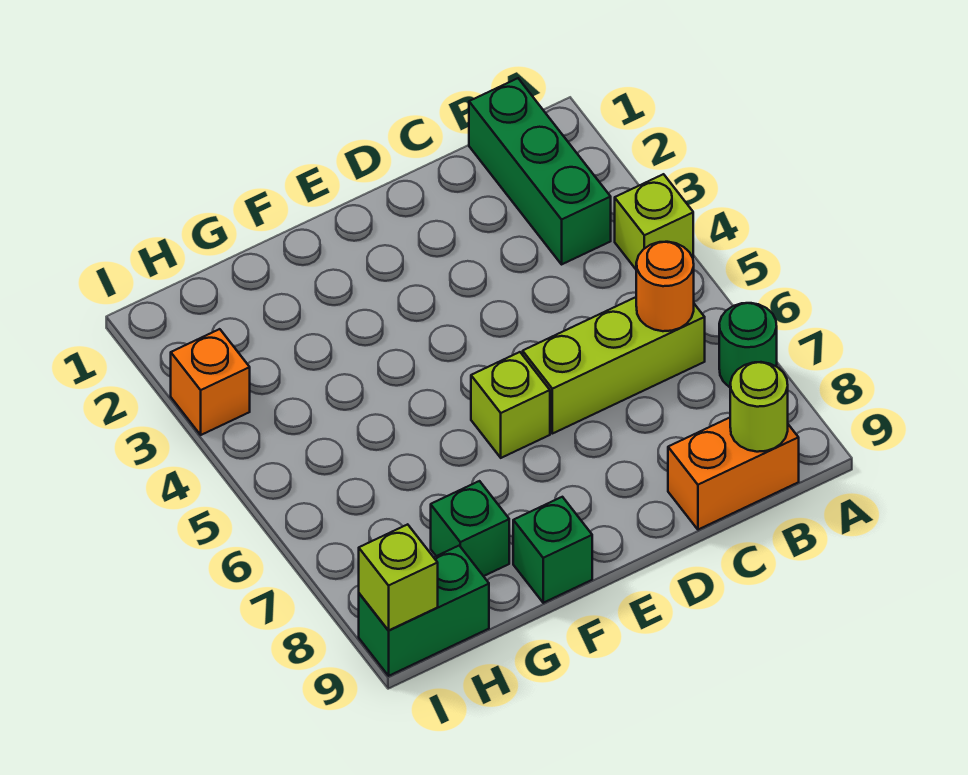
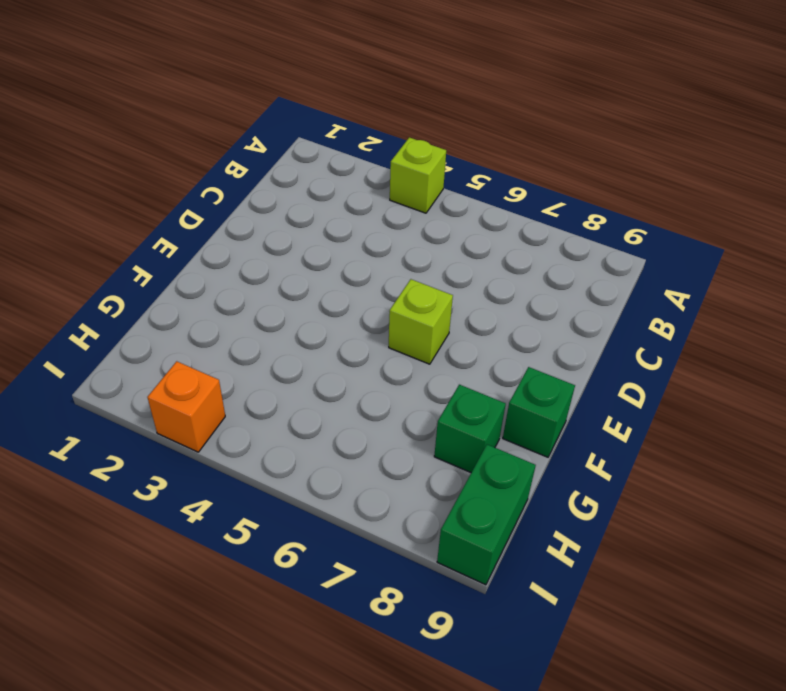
none -> green round brick A7 level 1
none -> green brick B1:B3 level 1
none -> lime brick B6:D6 level 1

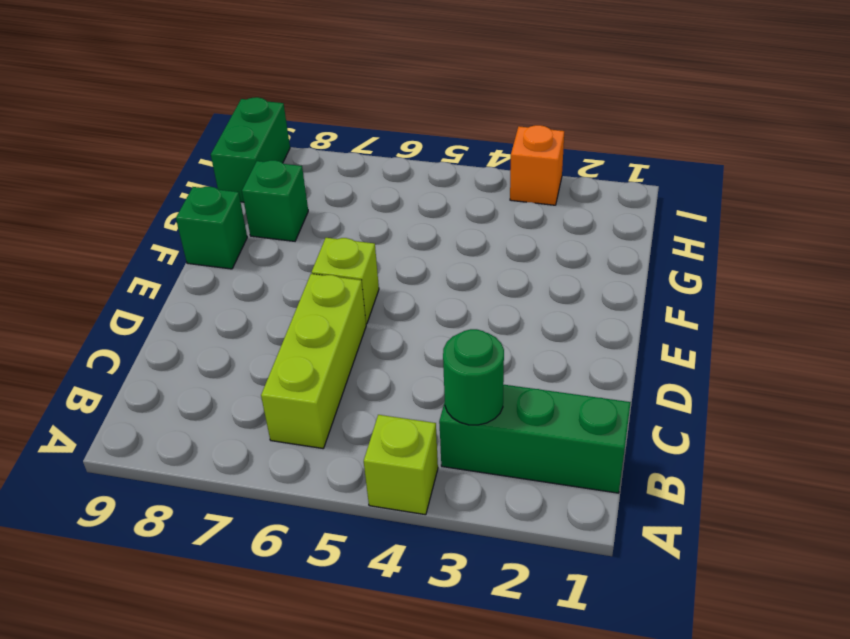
green round brick B3 level 2 -> green round brick A7 level 1
none -> orange brick B9:C9 level 1
none -> orange round brick B6 level 2
none -> lime round brick B9 level 2

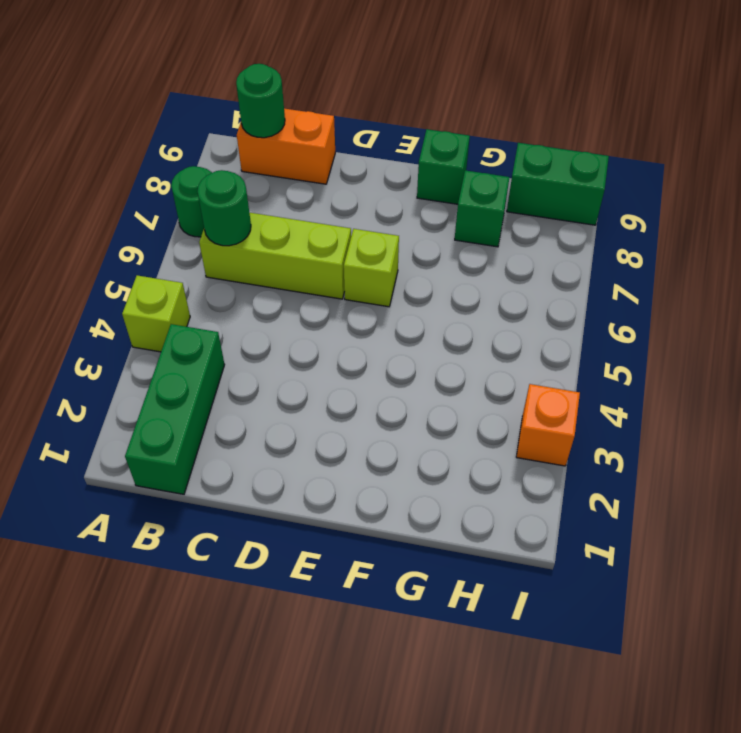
green round brick B6 level 2 -> orange round brick B6 level 2
green round brick B9 level 2 -> lime round brick B9 level 2
none -> lime brick I9 level 2

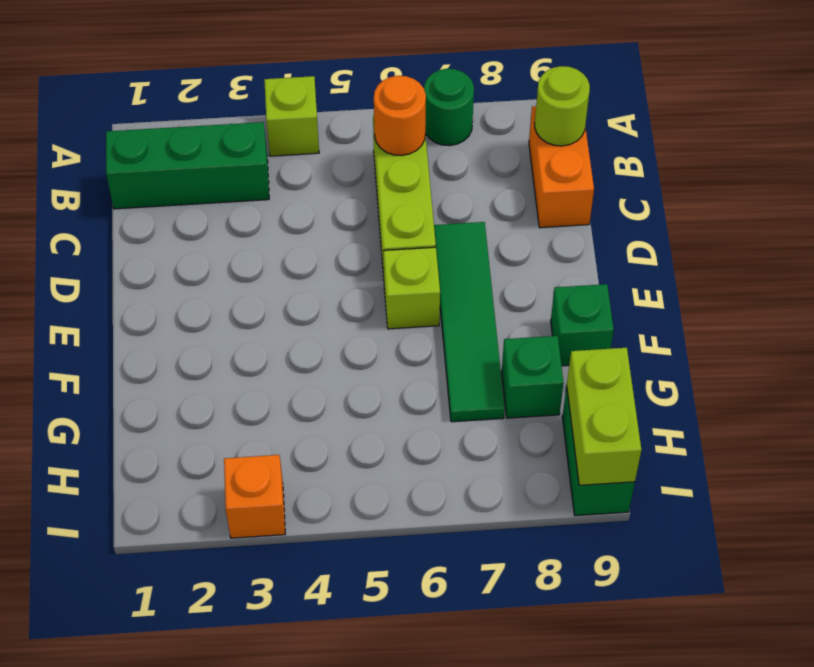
green tile D7:G7 level 1 -> none
lime brick H9:I9 level 2 -> lime brick I9 level 2

